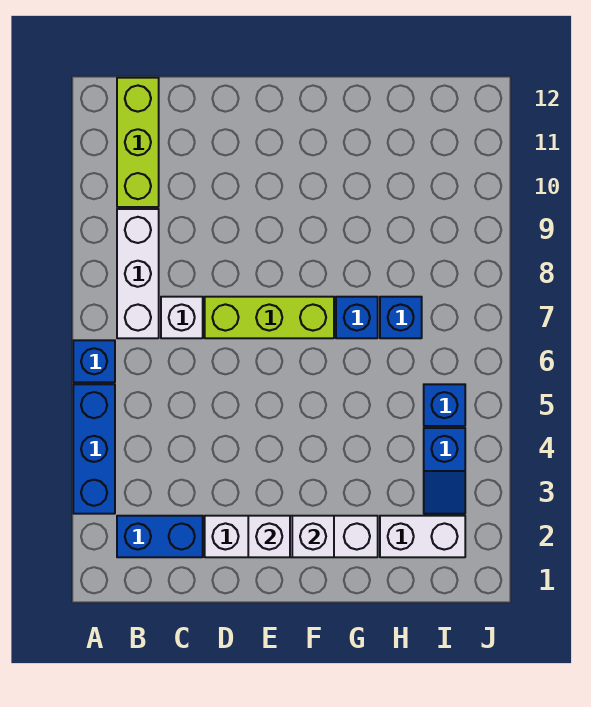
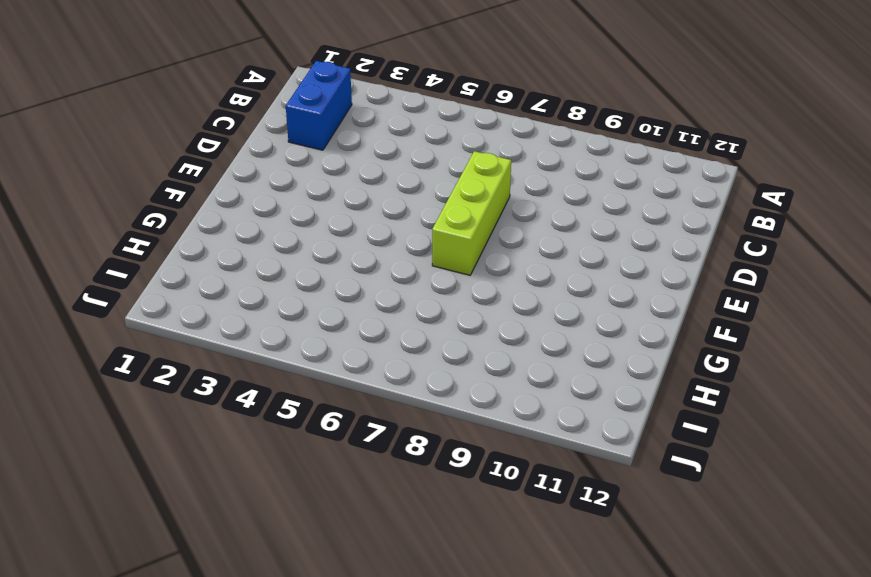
none -> blue brick A3:A5 level 1
none -> blue brick A6 level 1
none -> white brick B7:B9 level 1

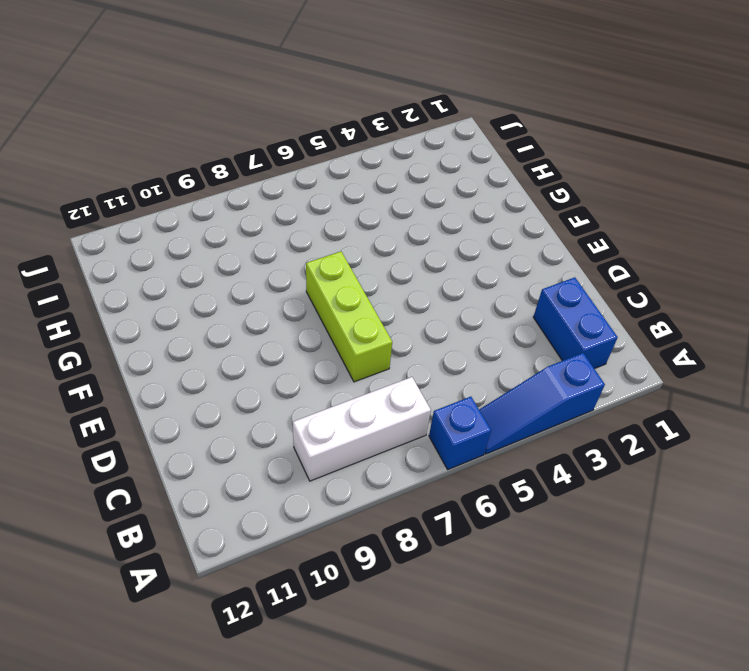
blue slope A3:A5 level 1 top 3 -> blue brick A3:A5 level 1
none -> lime brick B10:B12 level 1
none -> white brick C7 level 1
none -> white brick D2:G2 level 1

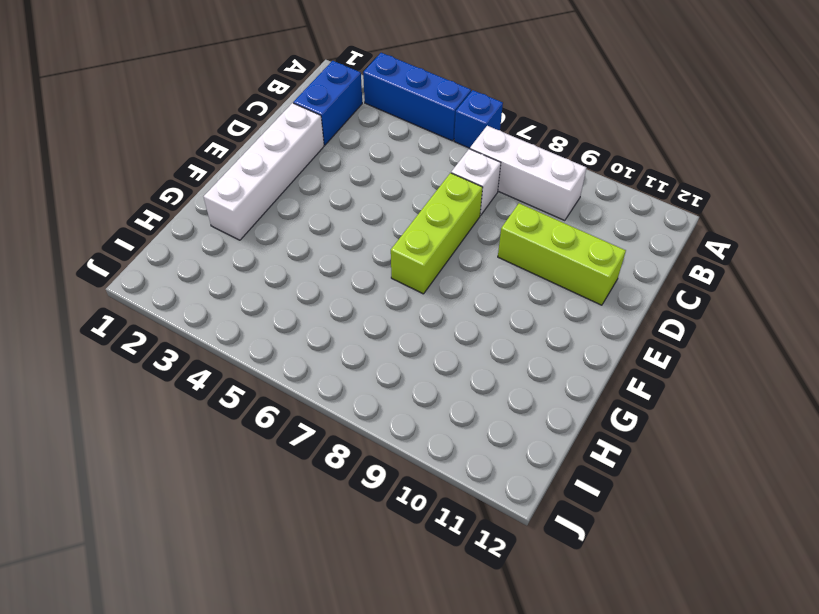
lime brick D9:D11 level 1 -> lime brick B10:B12 level 1
none -> blue brick G7 level 1
none -> white brick H2:I2 level 1
none -> blue brick H7 level 1

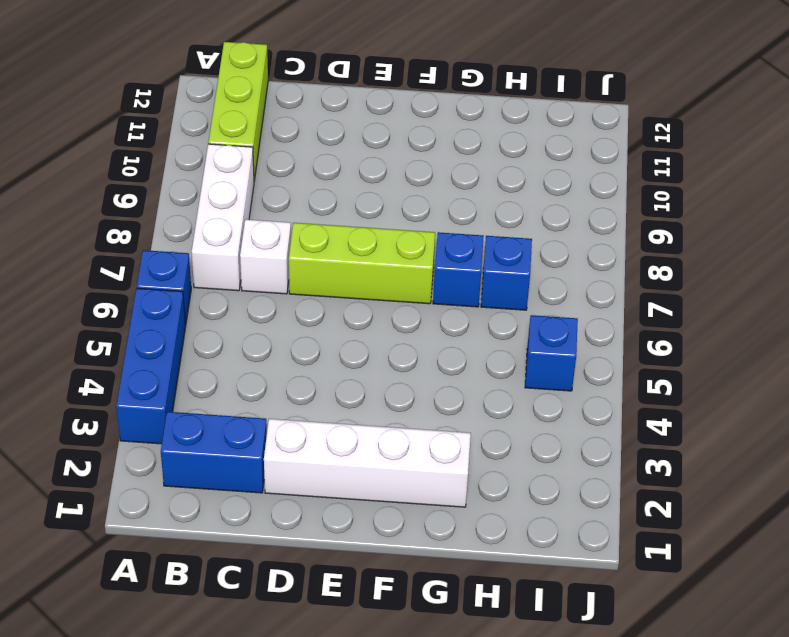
none -> white brick H2:I2 level 1
none -> blue slope I3:I4 level 1 top 4
none -> white brick E2 level 2

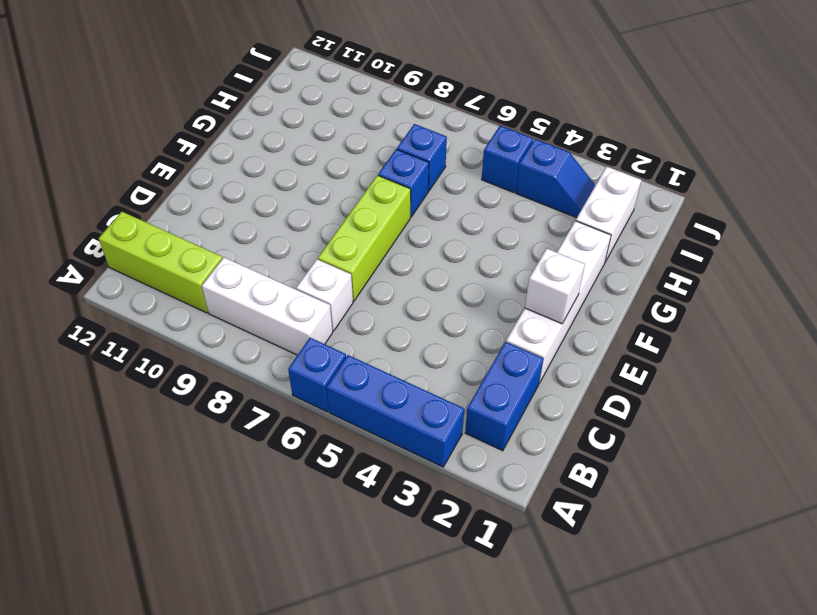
none -> white brick F2 level 2

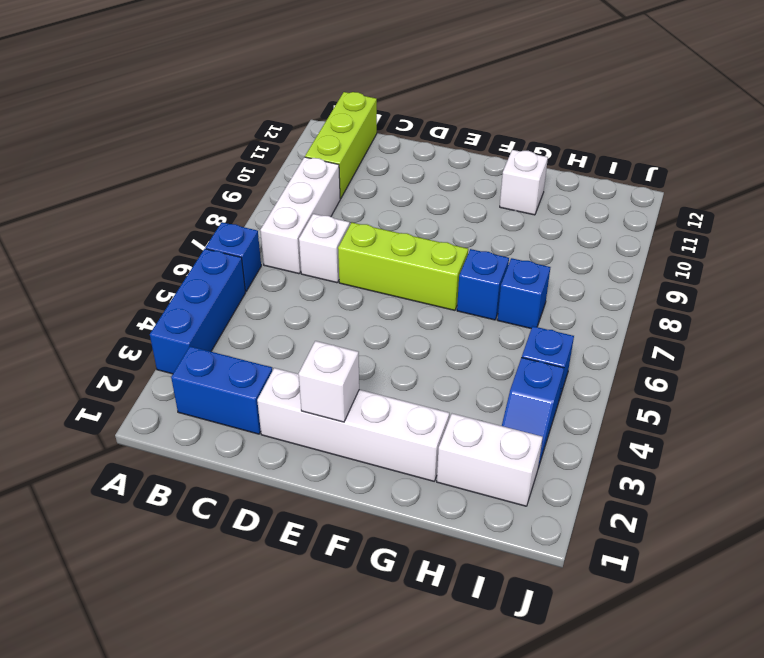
white brick G11 level 1 -> white brick F2 level 2

